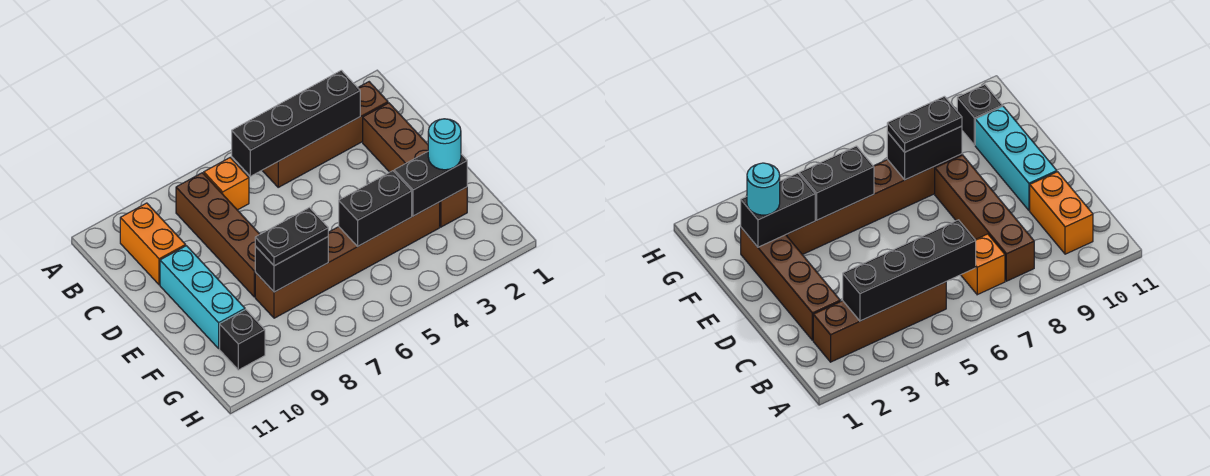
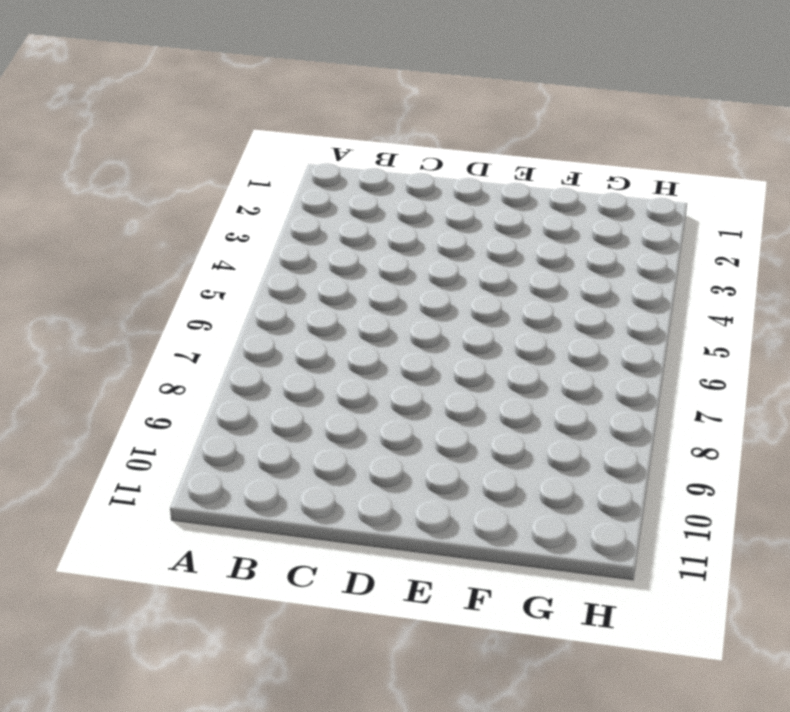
none -> brown brick B2:B5 level 1
none -> orange brick B7 level 1
none -> brown brick B8:E8 level 1

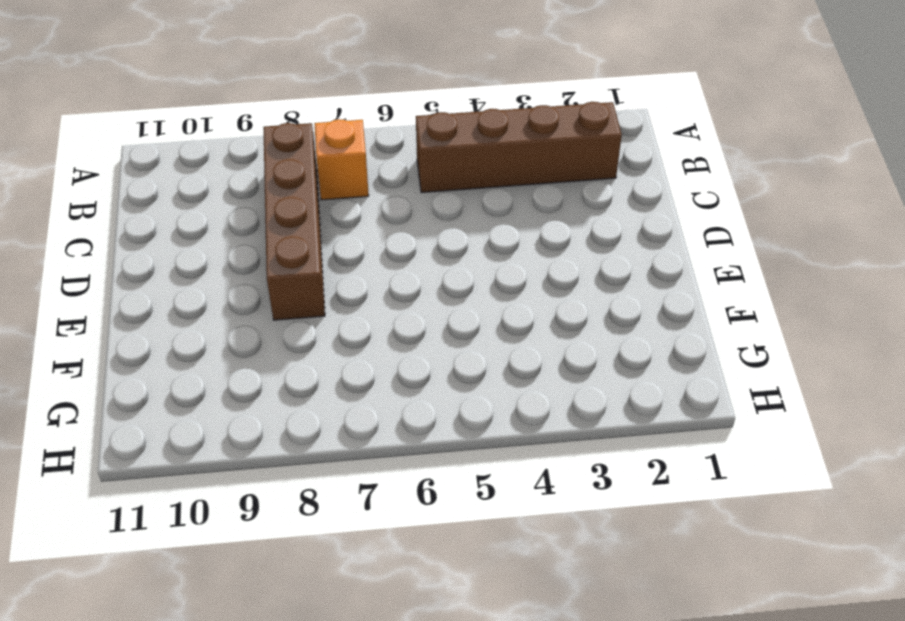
none -> orange brick B10:C10 level 1
none -> brown brick C2:F2 level 1
none -> cyan brick D10:F10 level 1

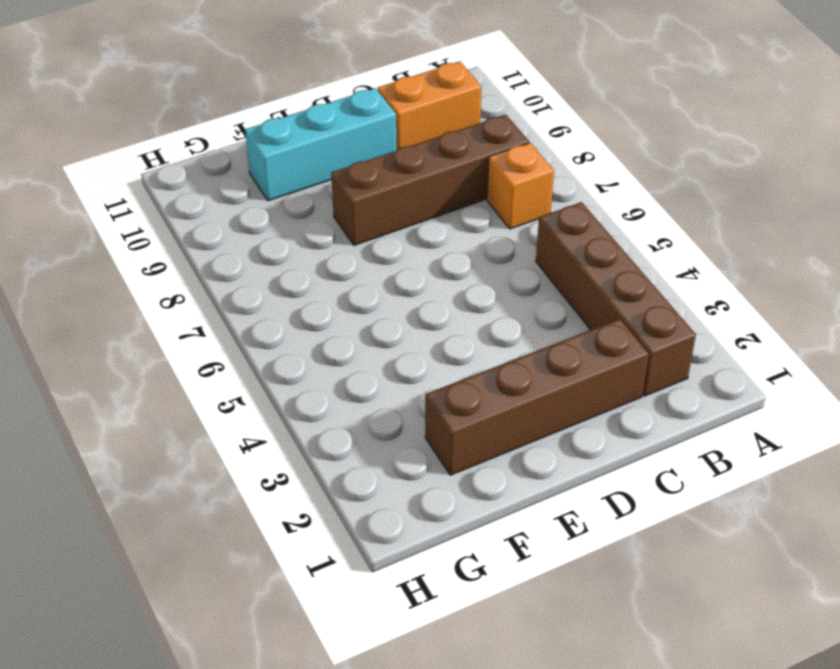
none -> brown brick F3:F8 level 1
none -> black brick G10 level 1
none -> black brick B3:B6 level 2

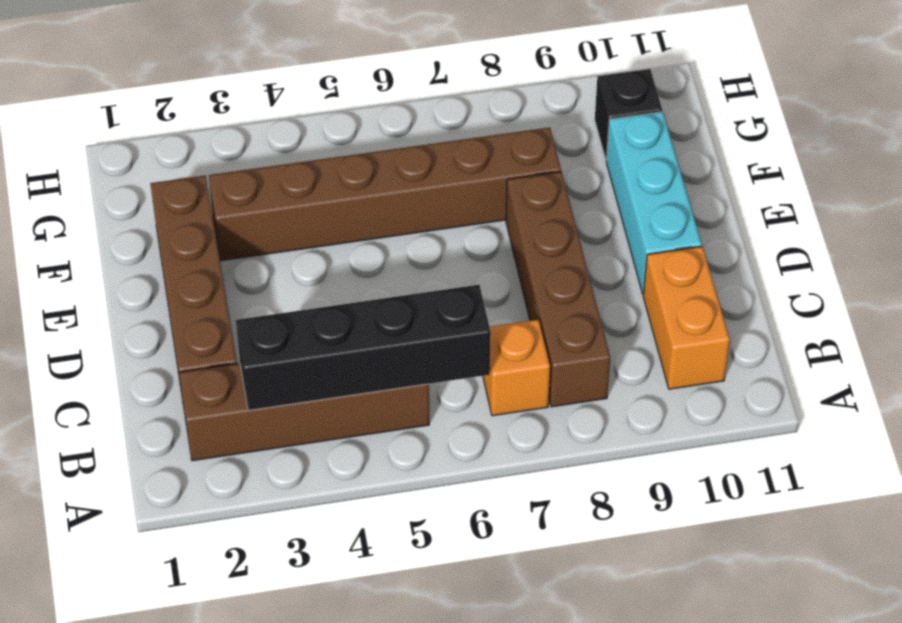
none -> black brick F2:F3 level 2
none -> black brick F4:F5 level 2
none -> black brick F7:F8 level 2

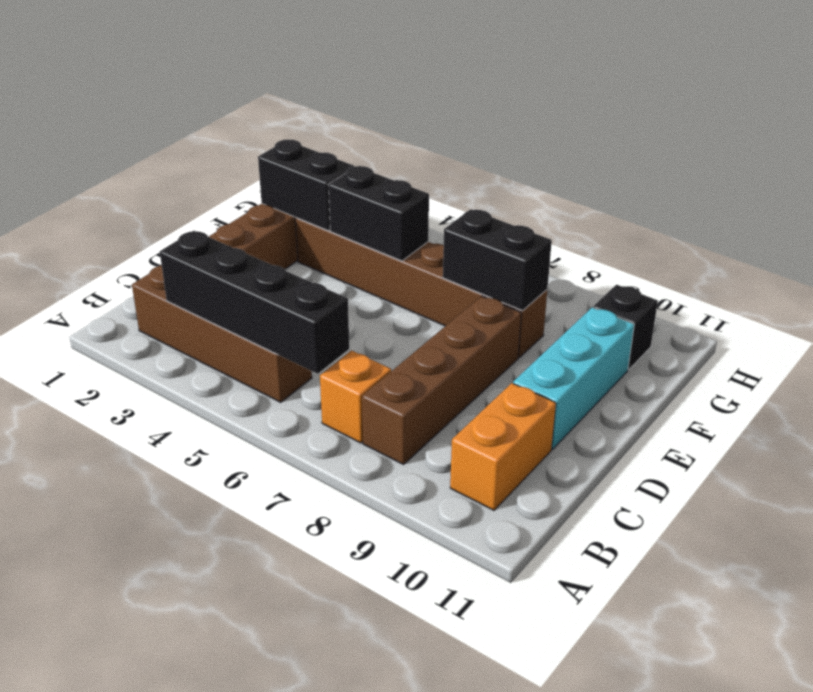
none -> cyan round brick F2 level 3
none -> black plate F7:F8 level 3

